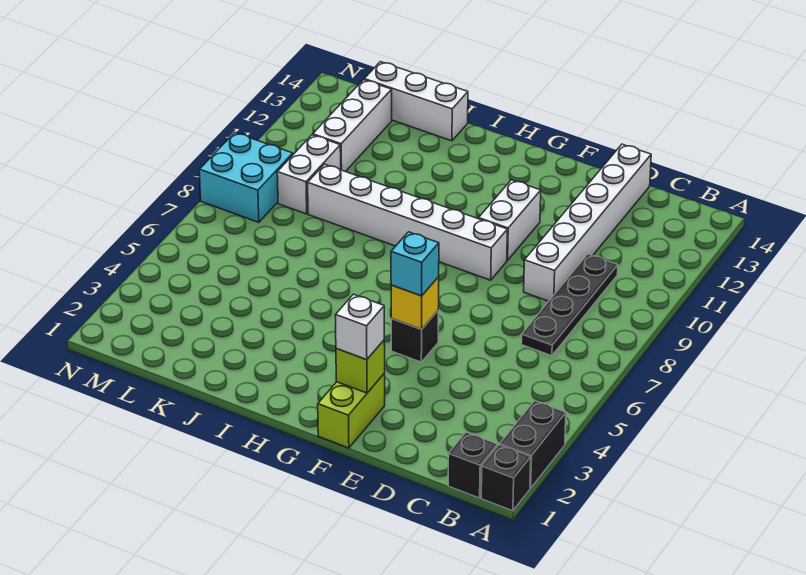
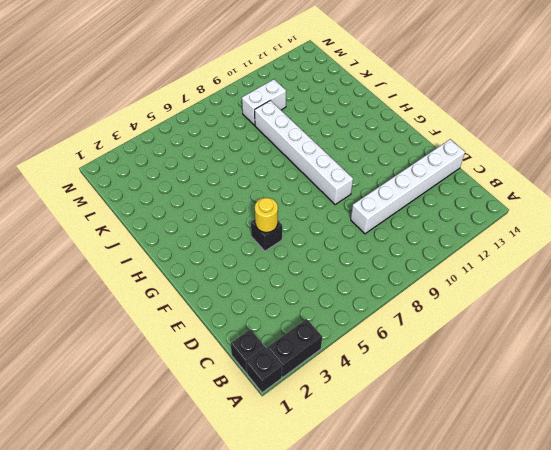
yellow round brick F5 level 2 -> yellow brick F5 level 2
none -> black plate C7:C10 level 1
none -> lime brick F1:F2 level 1
none -> white brick F10:F11 level 1

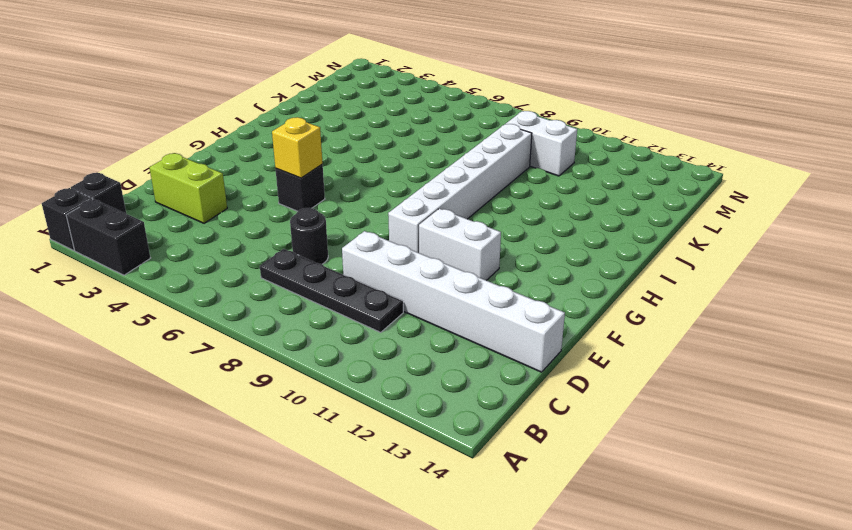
lime brick D2:D3 level 1 -> lime brick F1:F2 level 1
black round brick D7 level 1 -> none
none -> white brick J14:L14 level 1
none -> white brick L11:L13 level 1
none -> cyan brick M8:N9 level 1

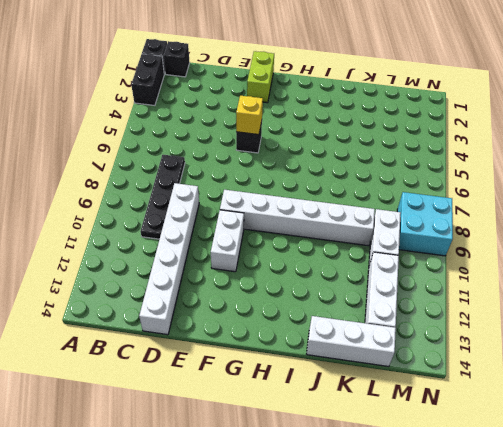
none -> lime brick F2 level 2
none -> white brick F2 level 3
none -> cyan brick F5 level 3

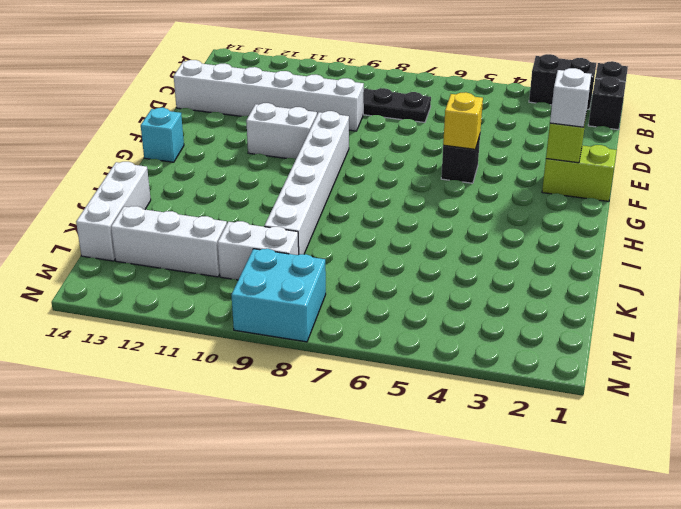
cyan brick G14 level 1 -> cyan brick F5 level 3

